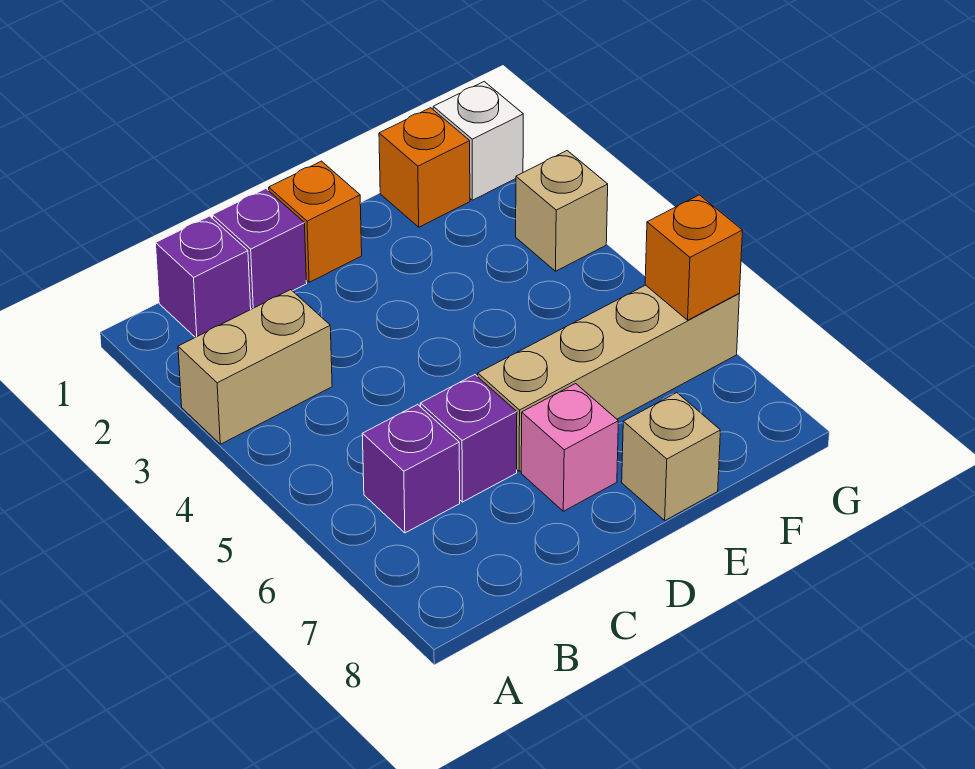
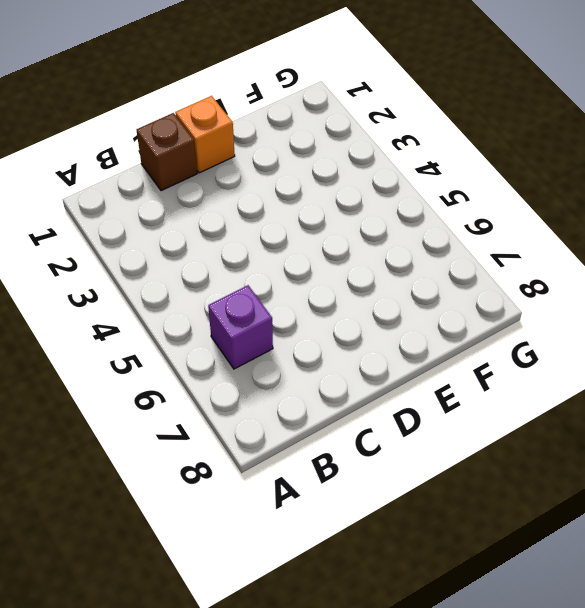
brown brick C1 level 1 -> purple brick C1 level 1
none -> tan brick A3:B3 level 1
none -> purple brick B1 level 1
none -> purple brick C6 level 1

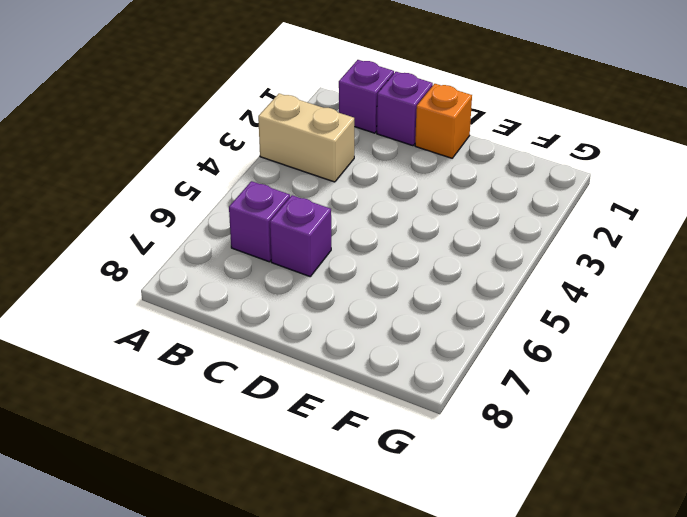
none -> tan brick D6:G6 level 1
none -> pink brick D7 level 1
none -> tan brick E8 level 1

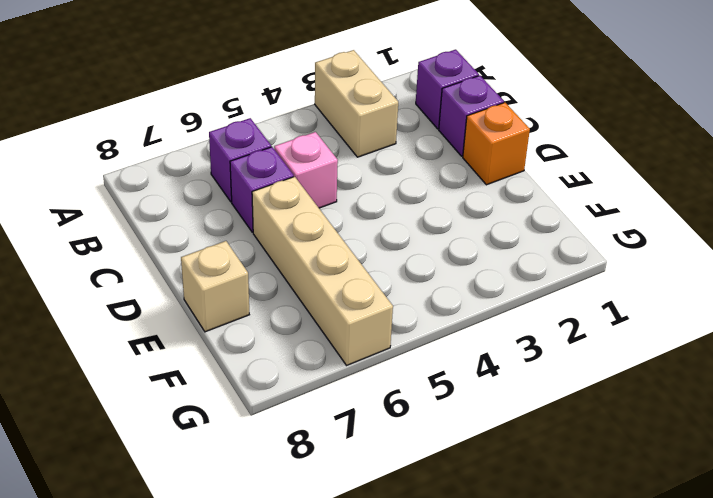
pink brick C5 level 1 -> pink brick D7 level 1
none -> orange brick F1 level 1
none -> white brick G1 level 1
none -> tan brick G3 level 1

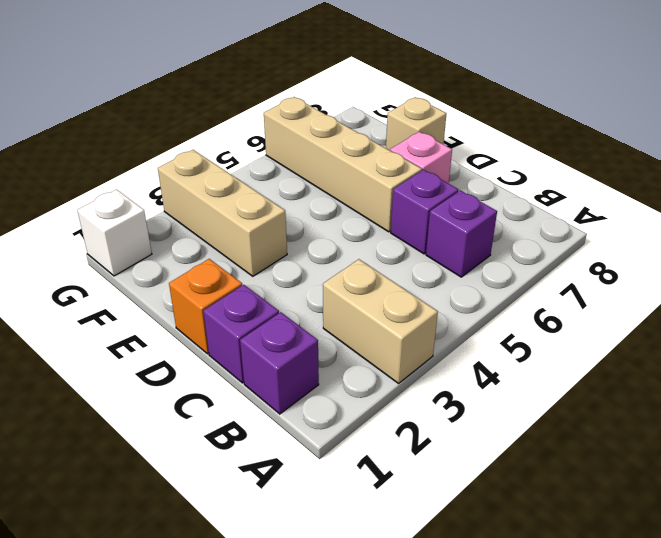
tan brick E3:G3 level 1 -> tan brick G3 level 1
none -> orange brick F1 level 1
none -> orange brick G6 level 2

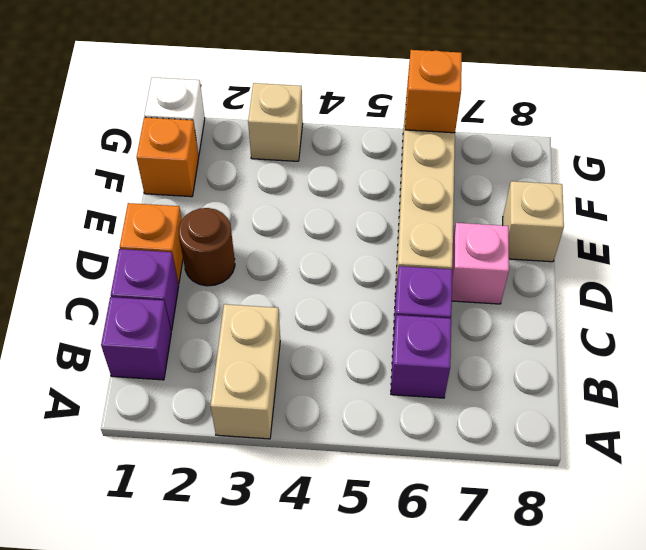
brown round brick D2 level 1 -> none

